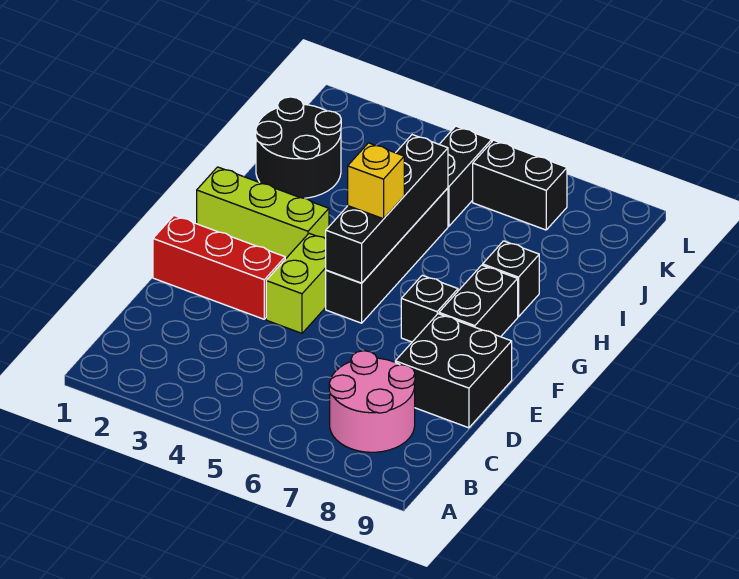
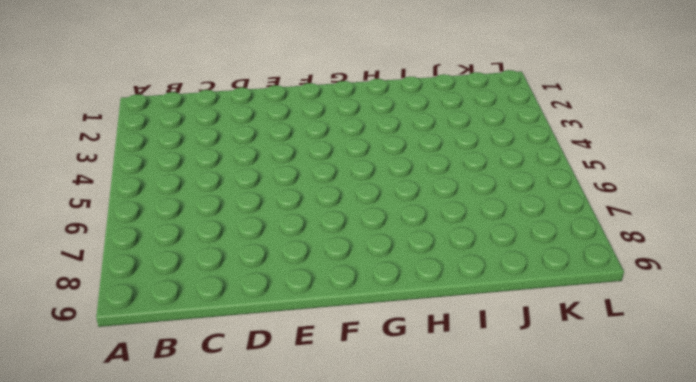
none -> pink round brick B7:C8 level 1
none -> black brick D8:E9 level 1
none -> red brick E1:E3 level 1

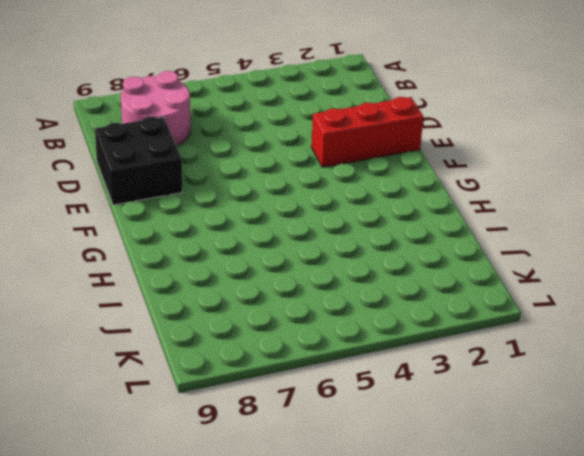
none -> lime brick E4:F4 level 1
none -> black brick F5:I5 level 1
none -> black brick F7 level 1

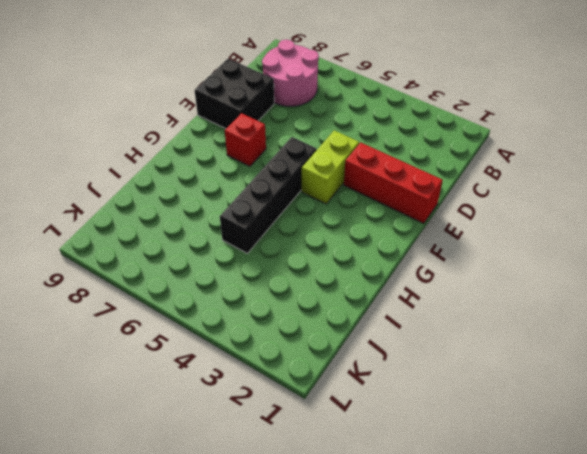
red brick F7 level 1 -> black brick F7 level 1
none -> black brick F8:G8 level 1
none -> lime brick G1:G3 level 1
none -> black brick H8 level 1

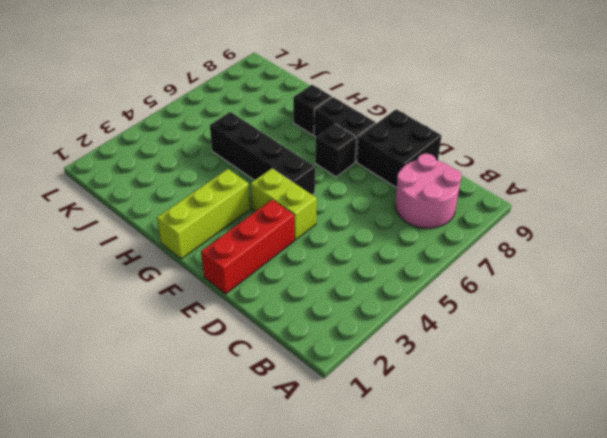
none -> black round brick I1:J2 level 1
none -> black brick J5:K5 level 1
none -> black brick K6:K7 level 1

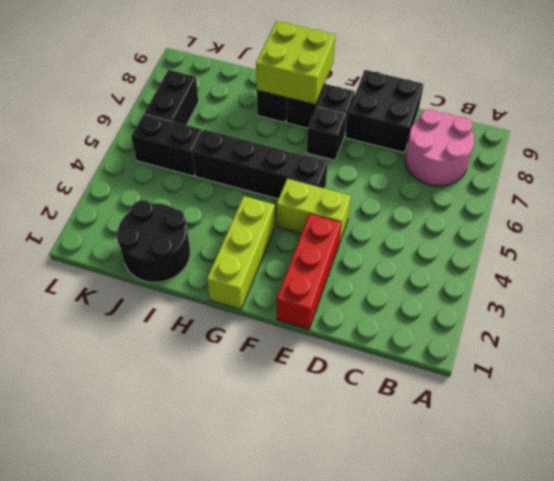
lime brick G8:H9 level 2 -> none
none -> black brick F5:I5 level 2
none -> yellow brick G5 level 3

